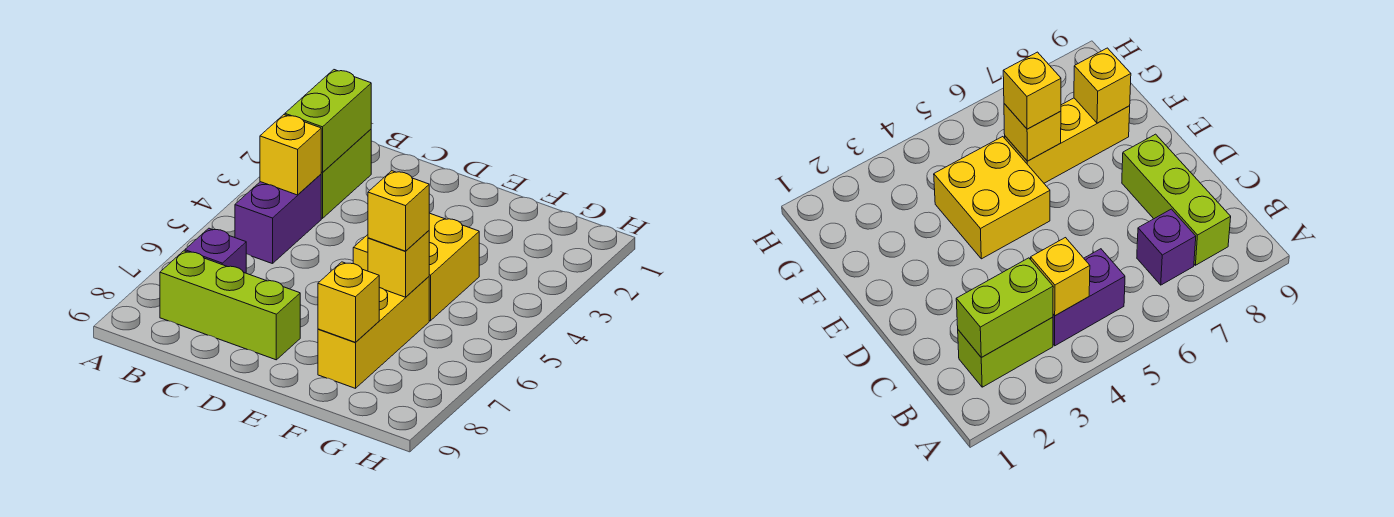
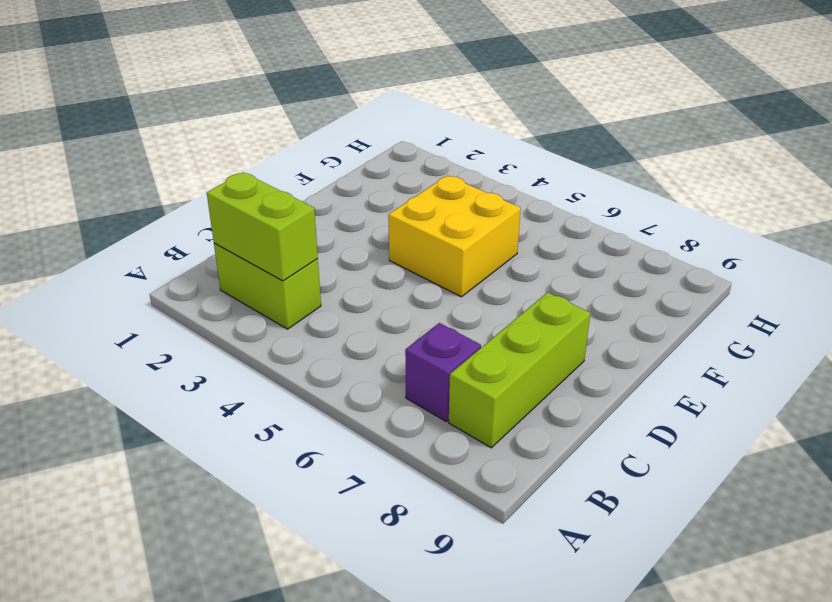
none -> purple brick B4:B5 level 1
none -> yellow brick F6:F8 level 1

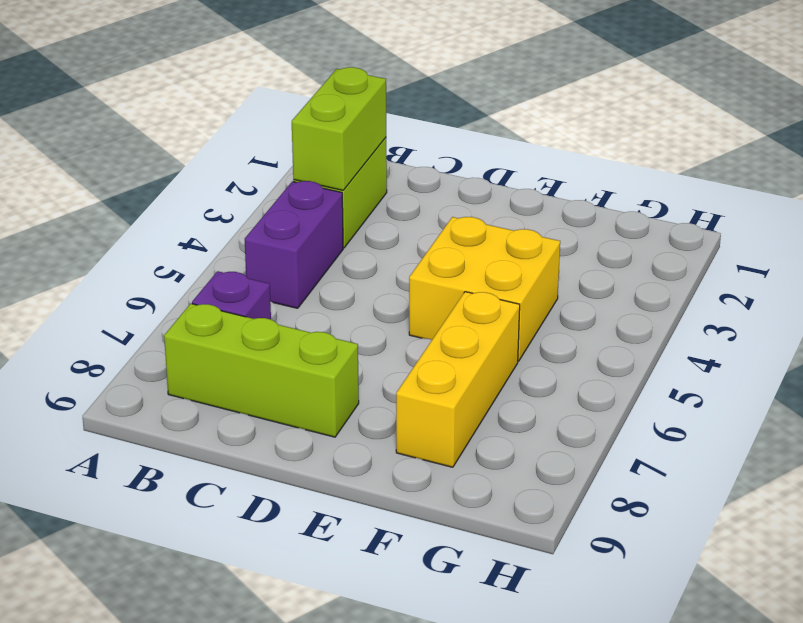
none -> yellow brick B4 level 2
none -> yellow brick F6 level 2

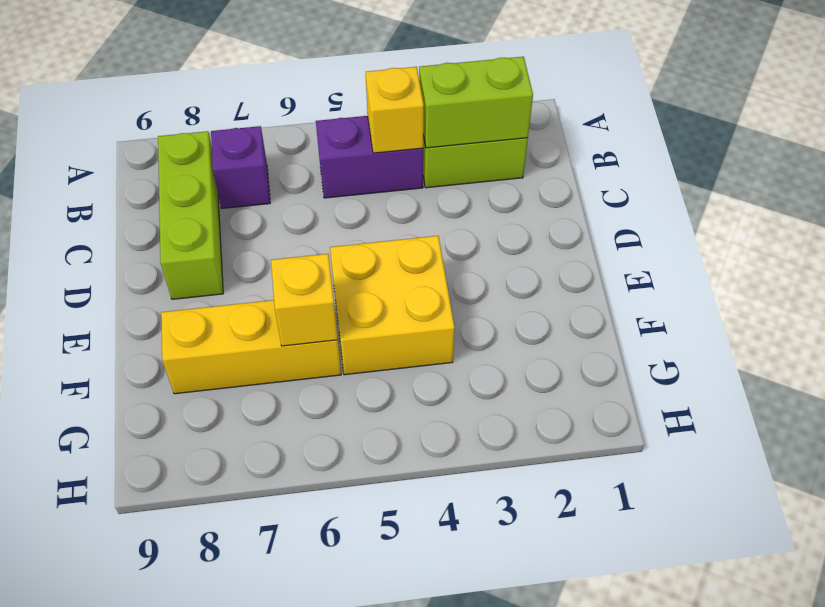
none -> yellow brick F8 level 2
none -> yellow brick F6 level 3

